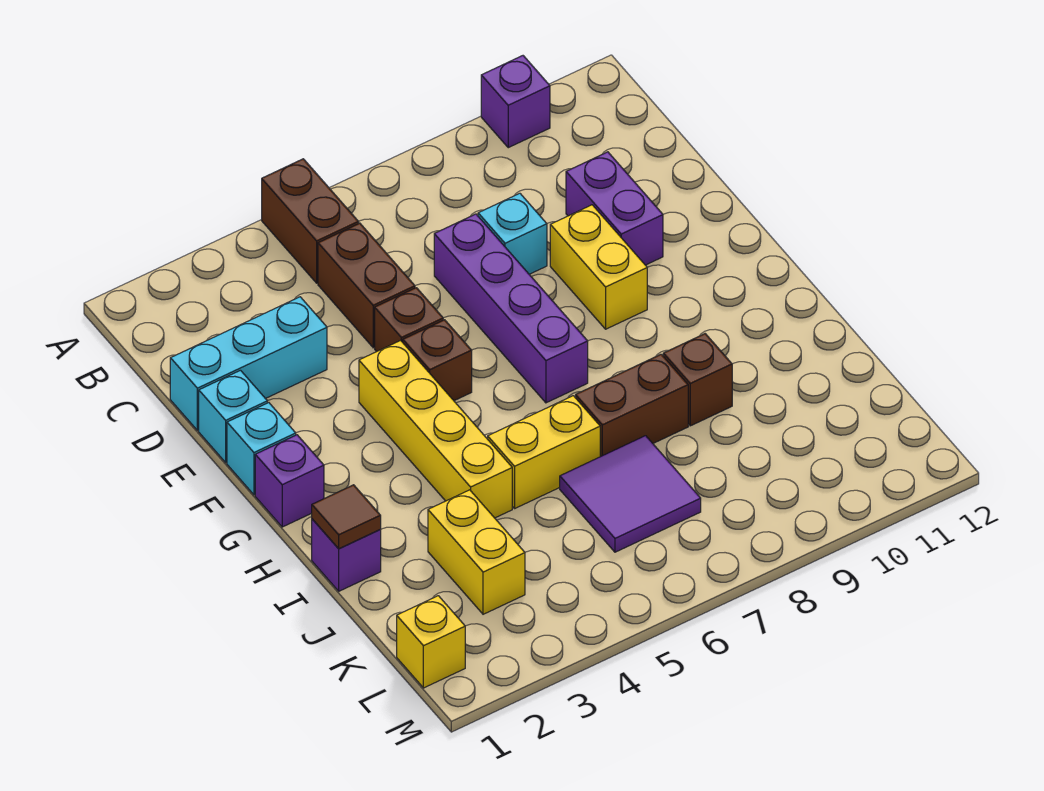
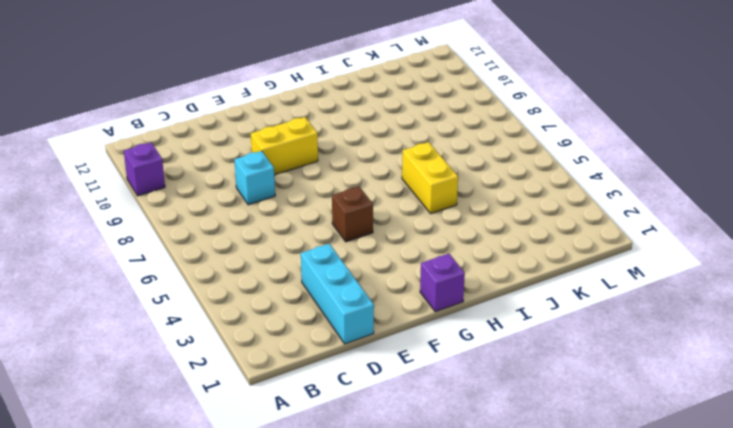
none -> brown brick A5:B5 level 1
none -> brown brick C5:D5 level 1
none -> purple brick D7:G7 level 1

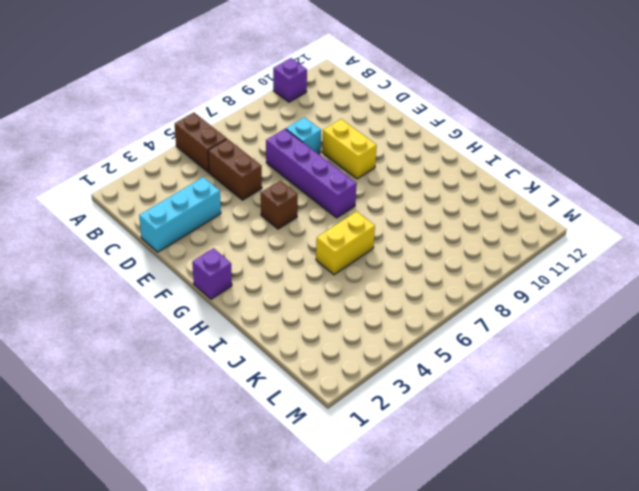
none -> purple brick D10:E10 level 1
none -> cyan brick E1 level 1
none -> brown brick E5 level 1

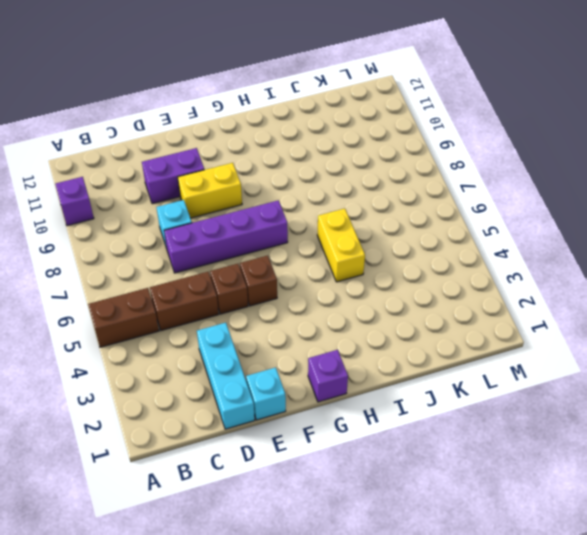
none -> cyan brick F1 level 1
none -> yellow brick F4:I4 level 1
none -> purple brick I1 level 1

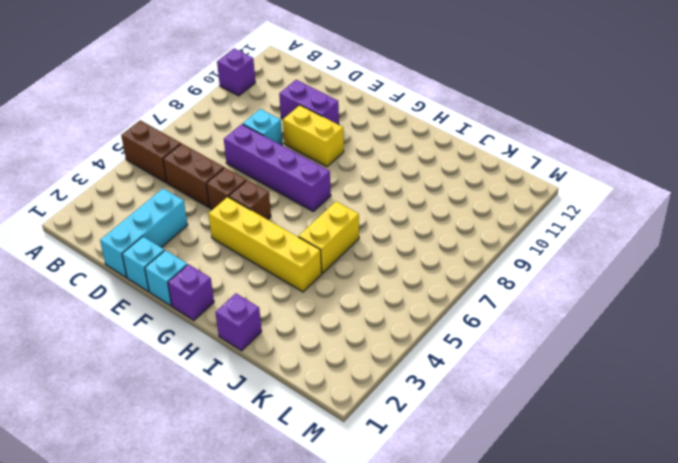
none -> brown brick I7:I8 level 1
none -> brown brick I9 level 1
none -> yellow brick J3:K3 level 1

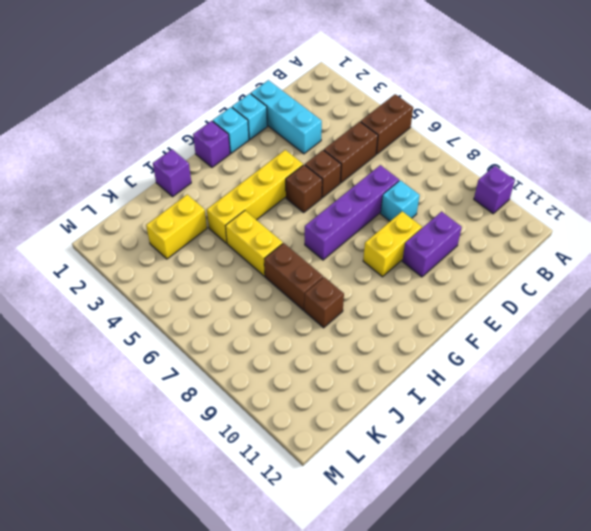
none -> purple tile J6:K7 level 1
none -> yellow brick L1 level 1
none -> brown tile I1 level 2

